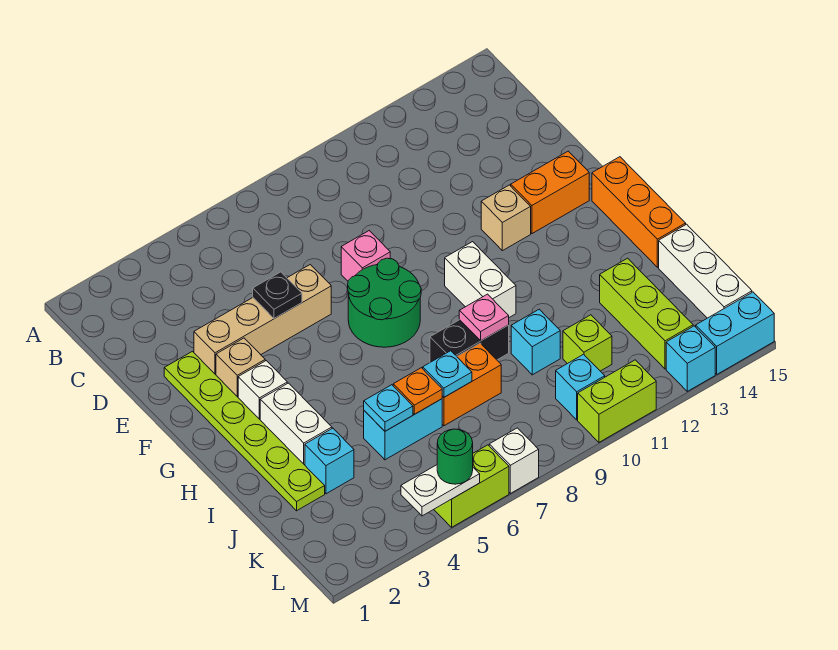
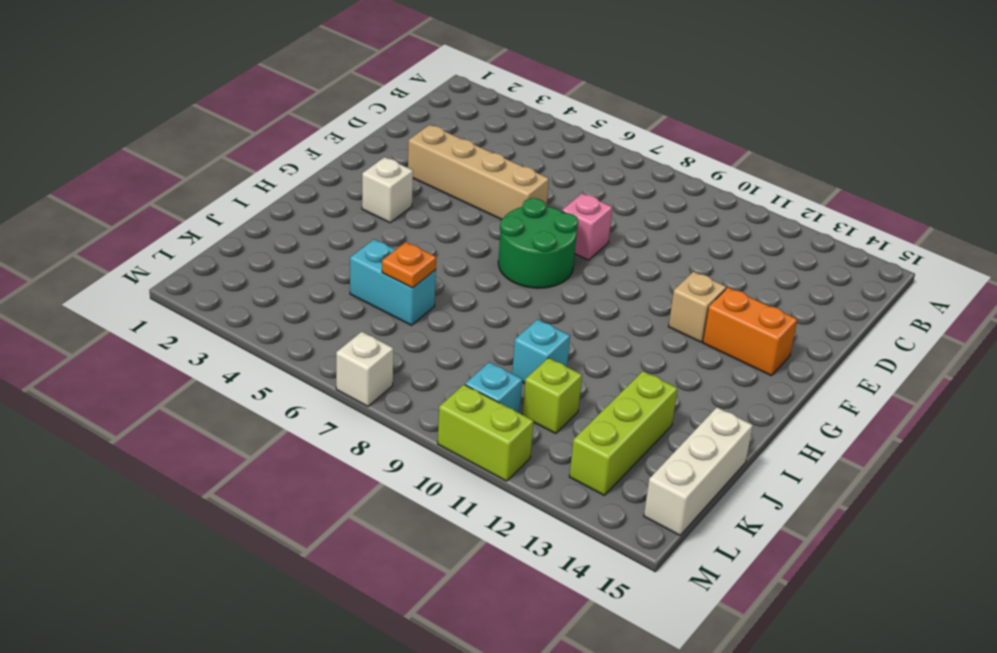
none -> lime plate E2:J2 level 1
none -> tan brick F3 level 1
none -> white brick G10:H10 level 1
none -> orange brick G15:I15 level 1

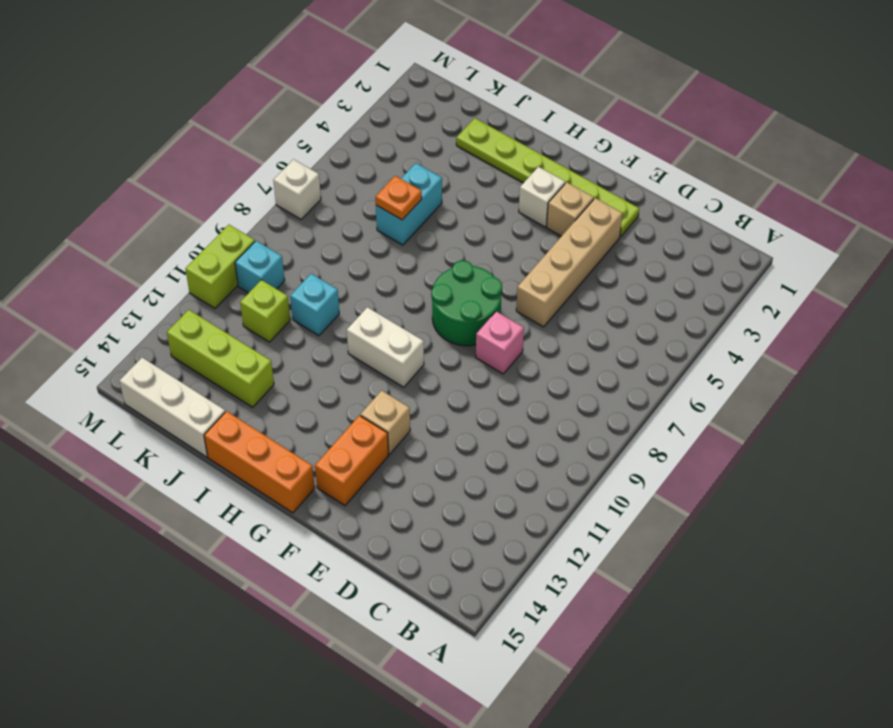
none -> white brick H3:I3 level 1
none -> black brick I8:I9 level 1
none -> cyan brick J3 level 1
none -> orange brick J7:J8 level 1

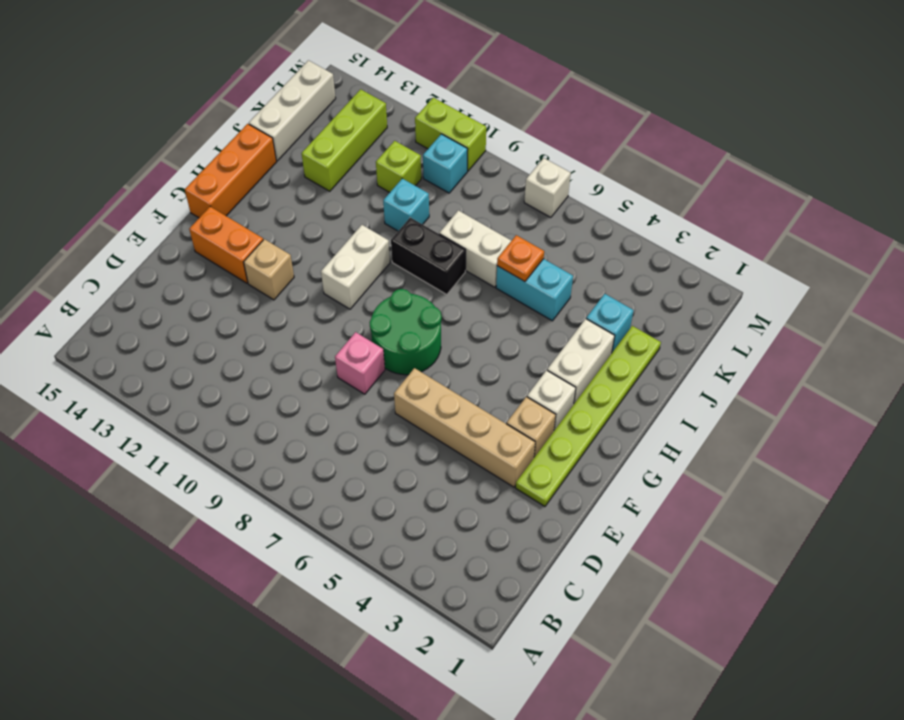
white brick J7:J8 level 1 -> orange brick J7:J8 level 1
none -> lime brick M5:M6 level 1
none -> cyan brick M13 level 1
none -> cyan brick M14:M15 level 1
none -> black plate E5 level 2

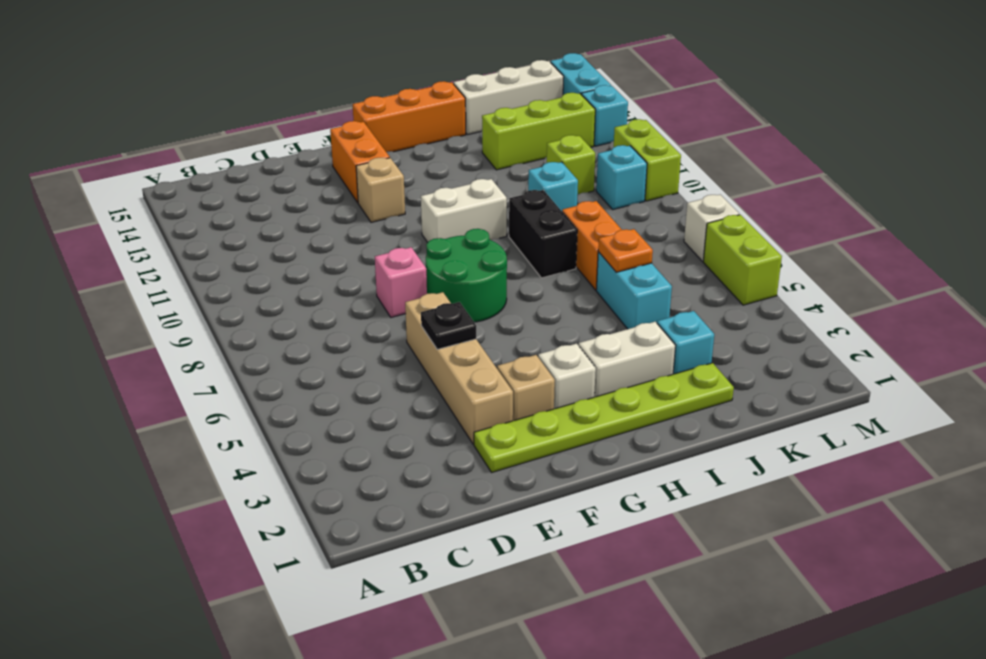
none -> pink plate I9 level 2
none -> cyan plate J5 level 2
none -> cyan plate J7 level 2
none -> white plate M4:M5 level 2

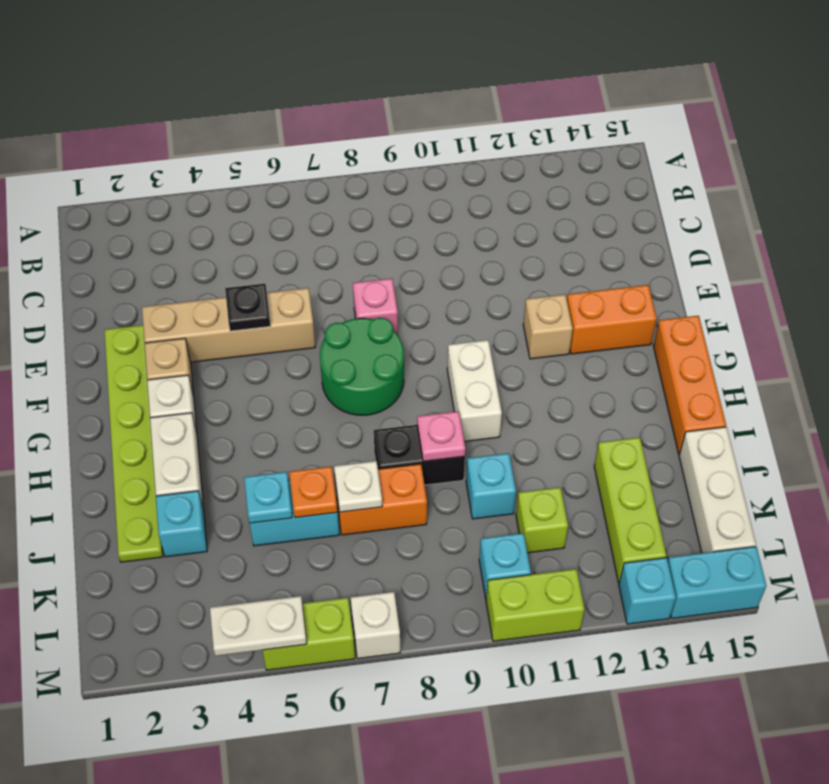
white plate J7 level 2 -> cyan plate J7 level 2
none -> green round brick M5 level 3

